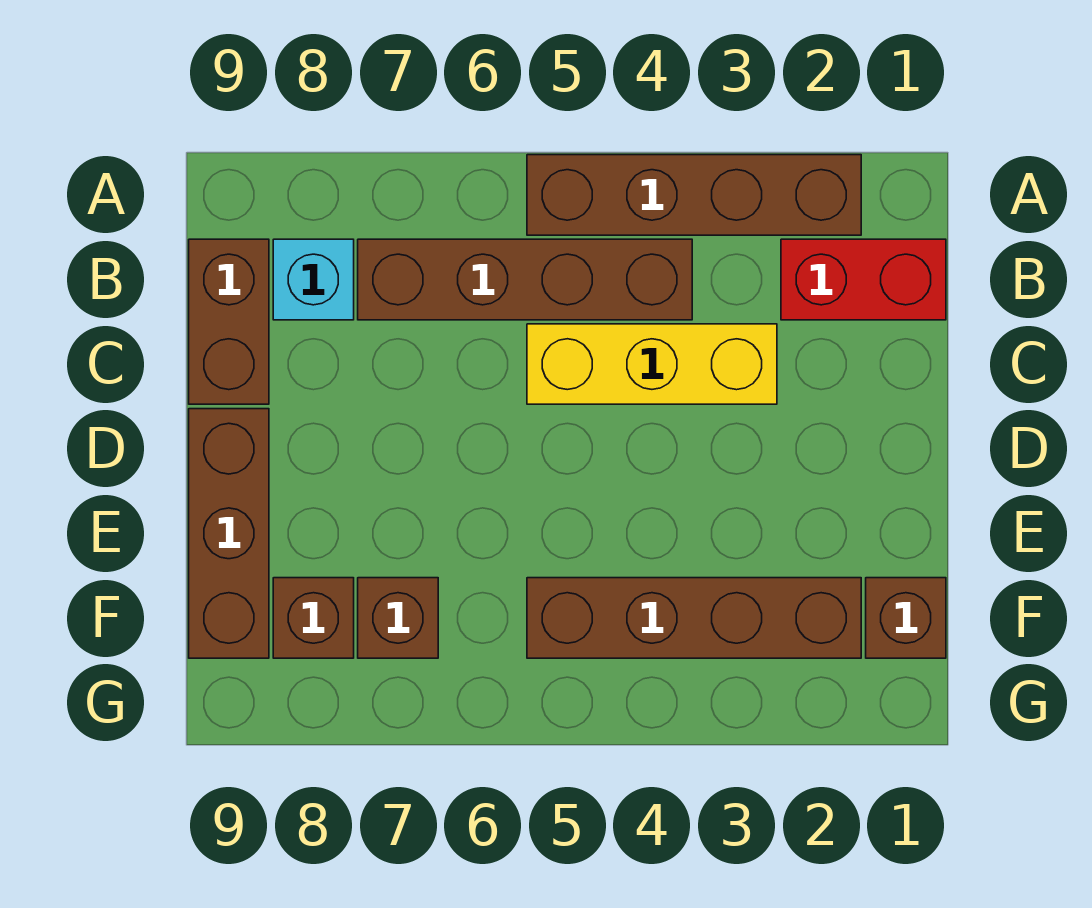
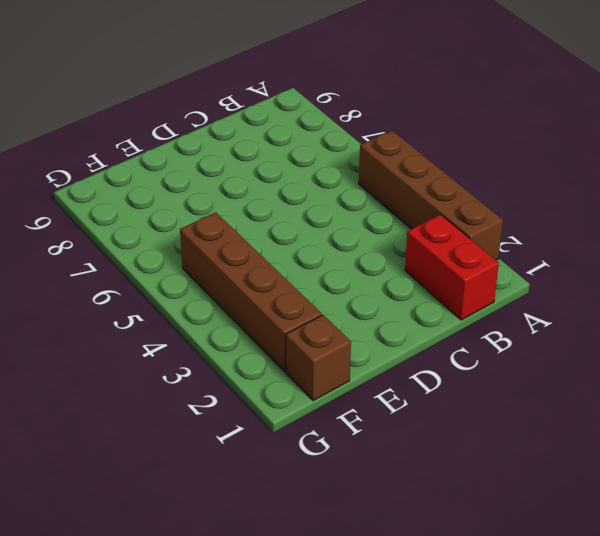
none -> brown brick B4:B7 level 1
none -> cyan brick B8 level 1

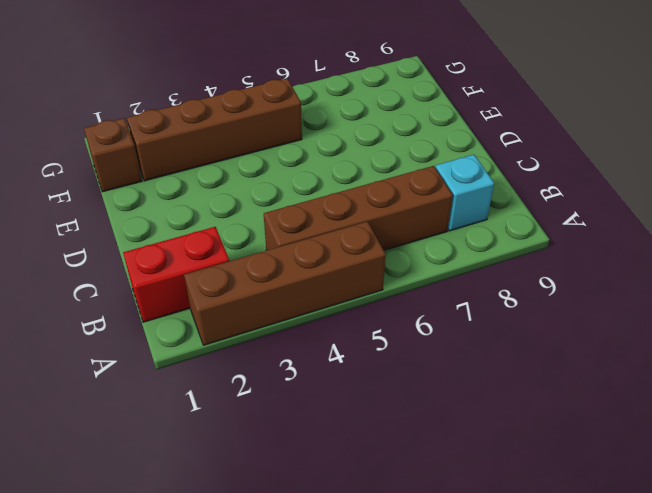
none -> brown brick B9:C9 level 1
none -> yellow brick C3:C5 level 1

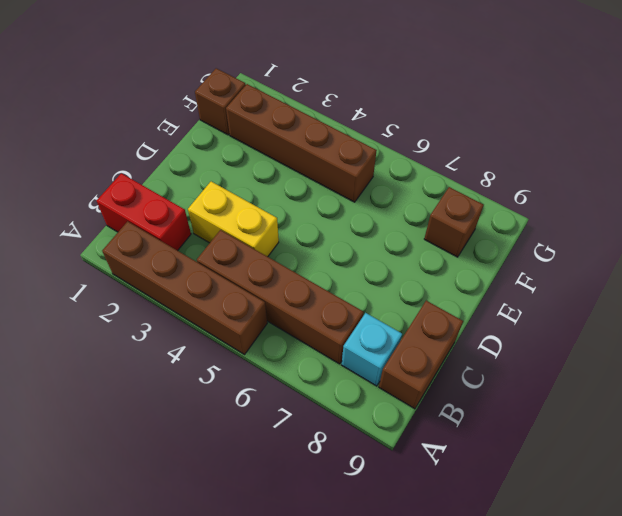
yellow brick C3:C4 level 1 -> yellow brick C3:C5 level 1
none -> brown brick D9:F9 level 1
none -> brown brick F7 level 1

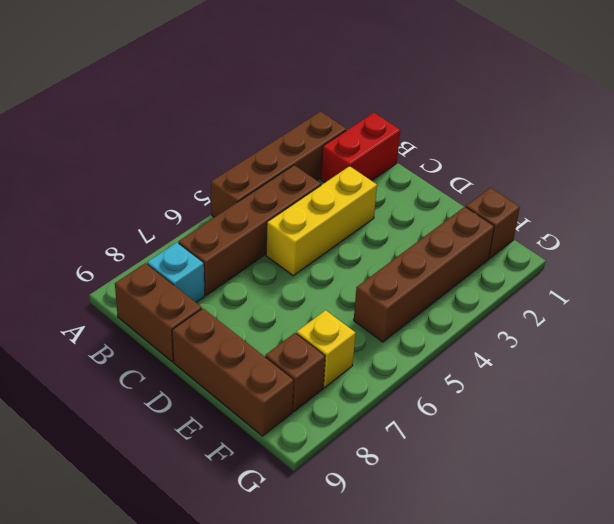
yellow brick F7 level 1 -> brown brick F7 level 1

